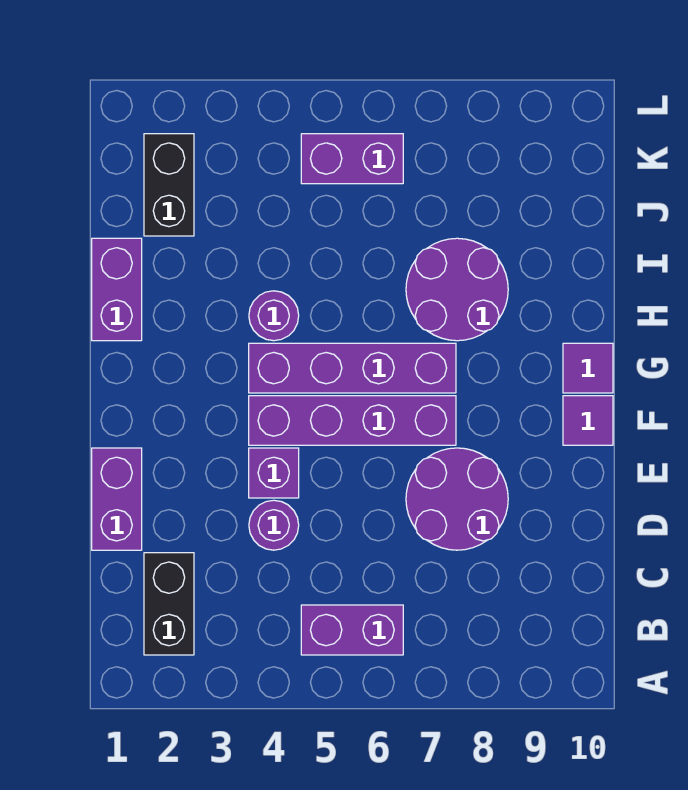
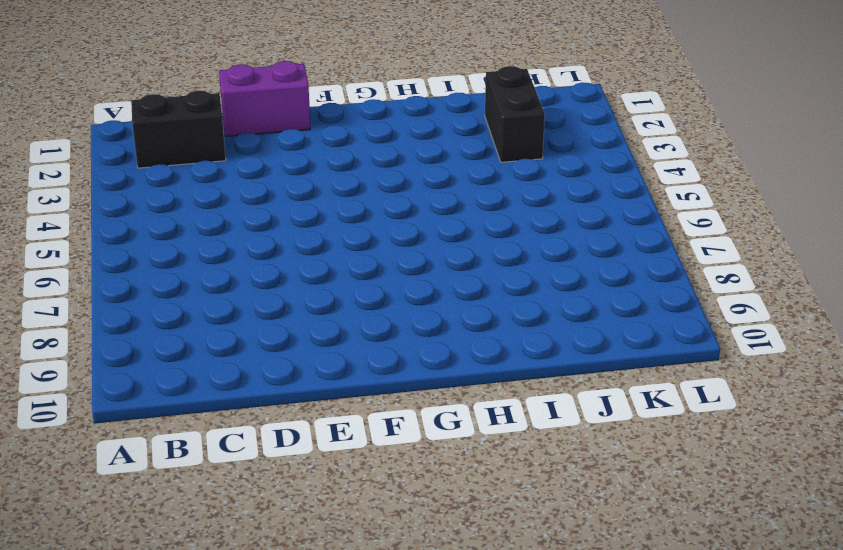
black brick J2:J3 level 1 -> black brick J2:K2 level 1
none -> purple brick B5:B6 level 1
none -> purple round brick D4 level 1
none -> purple round brick D7:E8 level 1

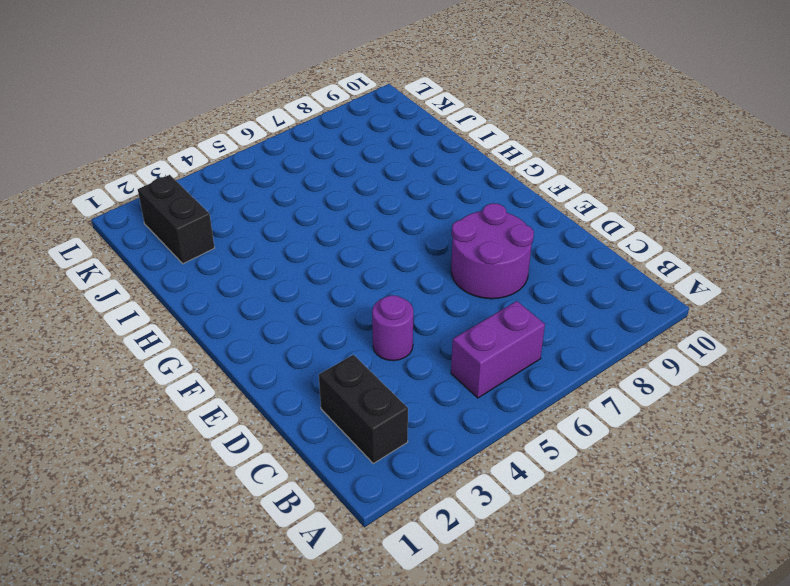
none -> purple brick D1:E1 level 1
none -> purple brick E4 level 1
none -> purple brick F4:F7 level 1

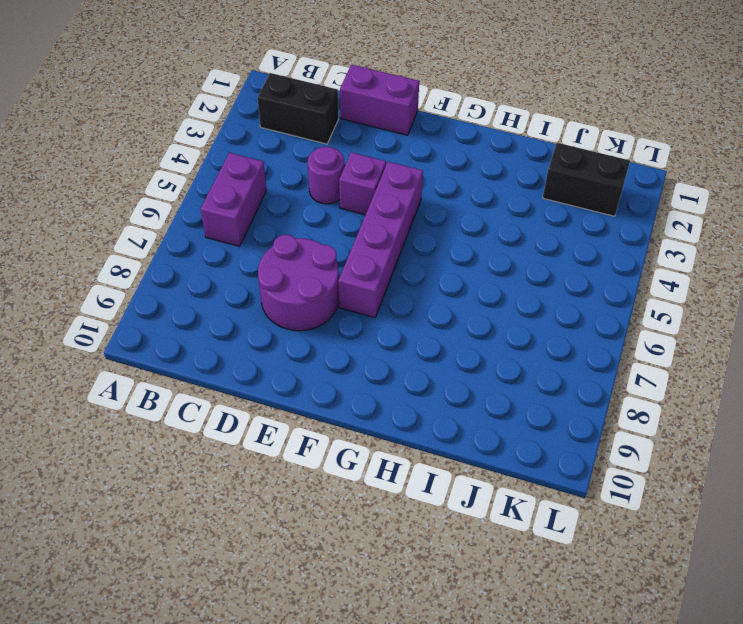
none -> purple tile F10 level 1
none -> purple brick G4:G7 level 1
none -> purple tile G10 level 1

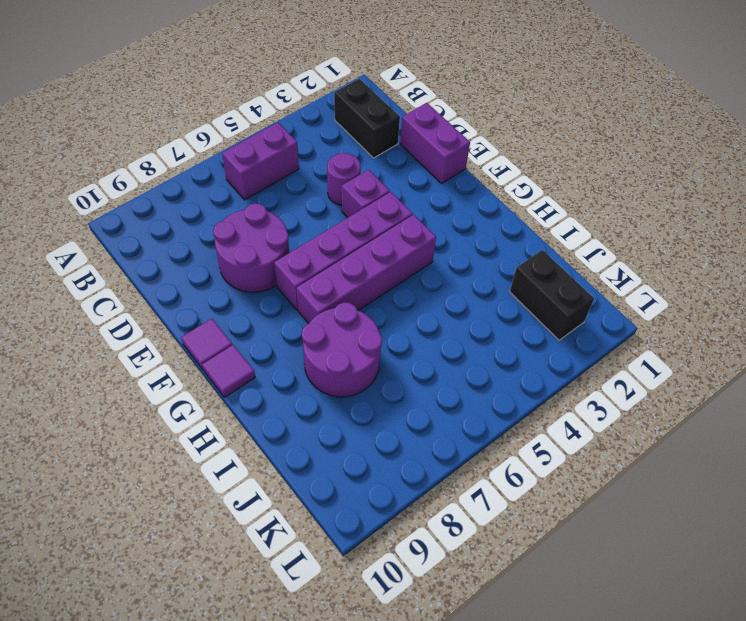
none -> purple brick H1:I1 level 1
none -> purple round brick H4 level 1
none -> purple brick K5:K6 level 1

